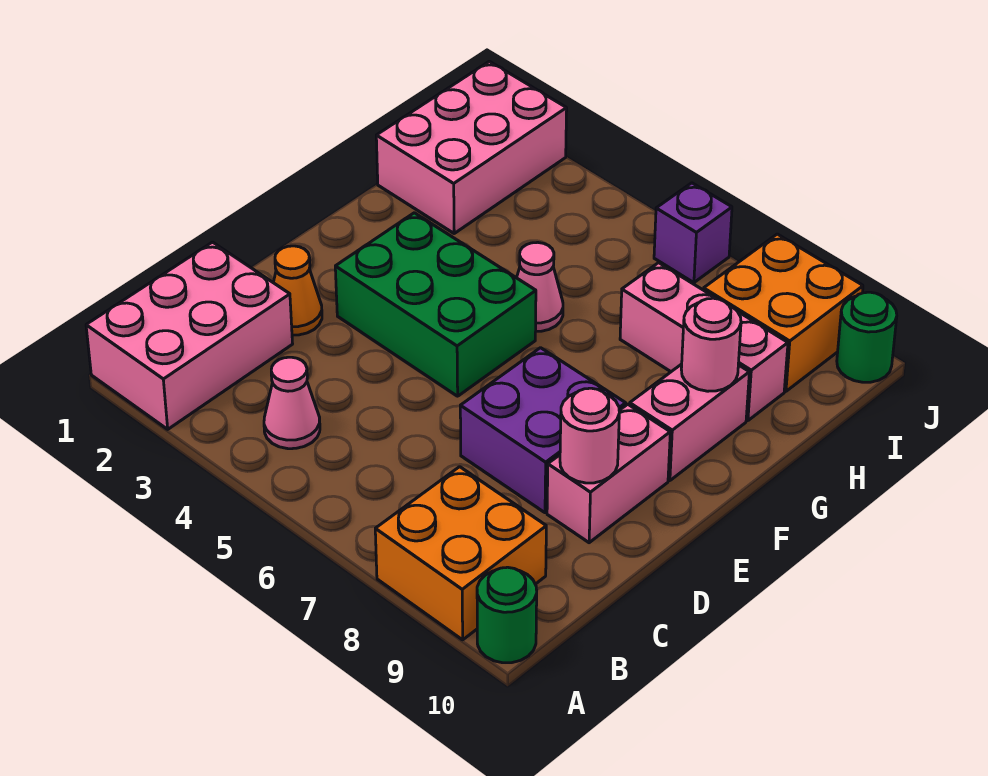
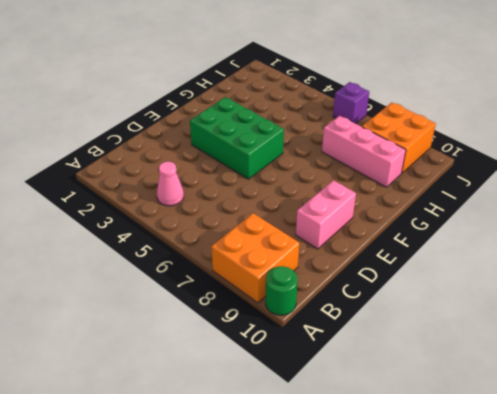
none -> pink brick A1:C2 level 1
none -> orange cone D2 level 1
none -> purple brick D7:E8 level 1

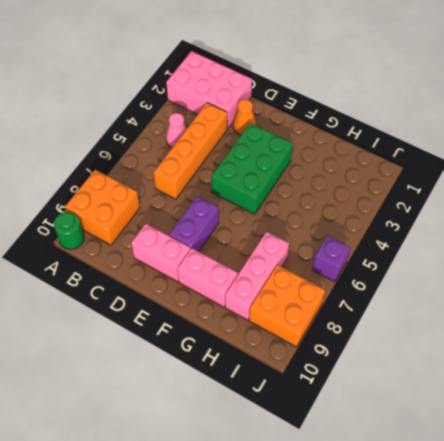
orange brick C3:C6 level 1 -> none
purple brick E7:E8 level 1 -> purple brick D7:E8 level 1
none -> pink cone G5 level 1
none -> pink brick H1:J2 level 1
none -> green round brick J10 level 1

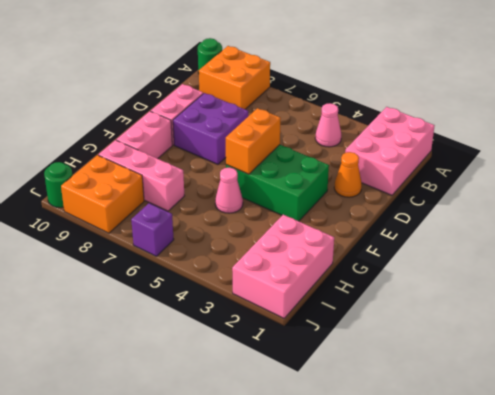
orange brick E5:F5 level 2 -> none
none -> pink round brick D9 level 2
none -> pink round brick G9 level 2

